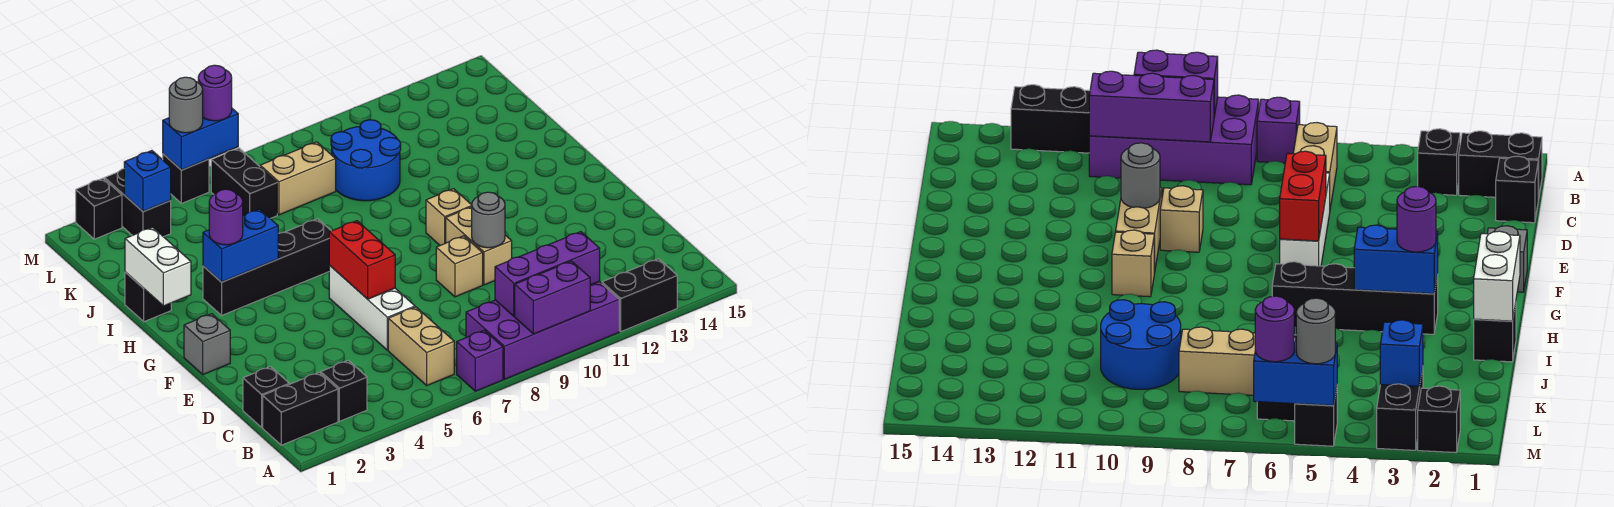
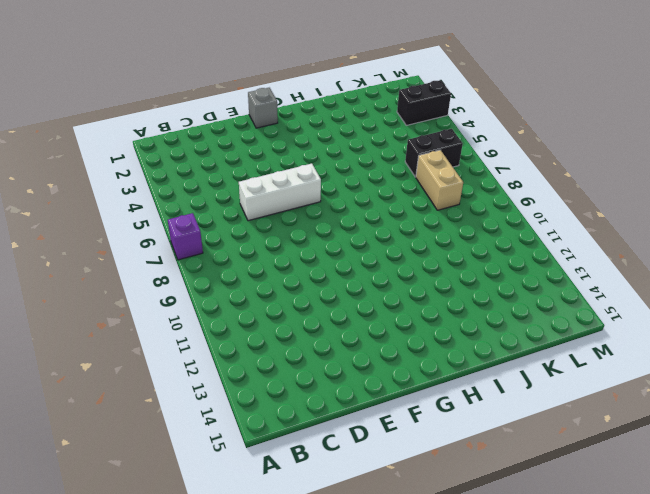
none -> purple brick A8:B11 level 1
none -> black brick A12:A13 level 1
none -> black brick B1:B2 level 1
none -> black brick B3 level 1

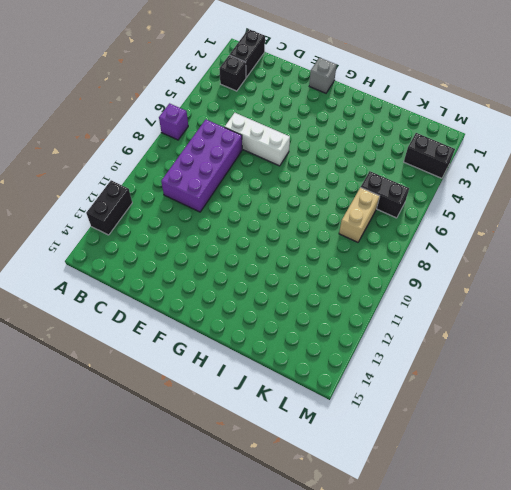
purple brick C7:D10 level 1 -> purple brick A8:B11 level 1
none -> tan brick B6:C6 level 1
none -> black brick C1 level 1
none -> tan brick E9 level 1
none -> tan brick E10:F10 level 1

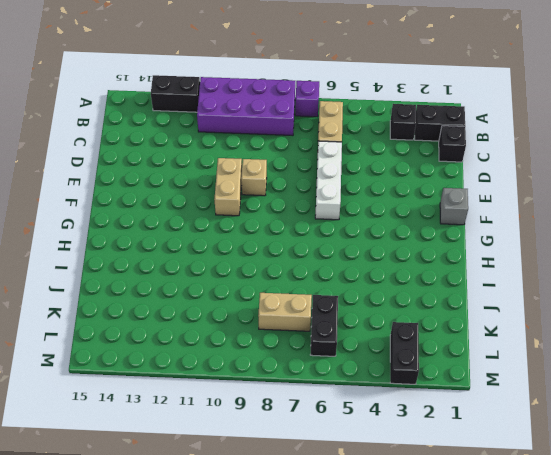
none -> tan brick G10 level 1
none -> black brick H3:H6 level 1
none -> black brick I1 level 1
none -> blue round brick J9:K10 level 1

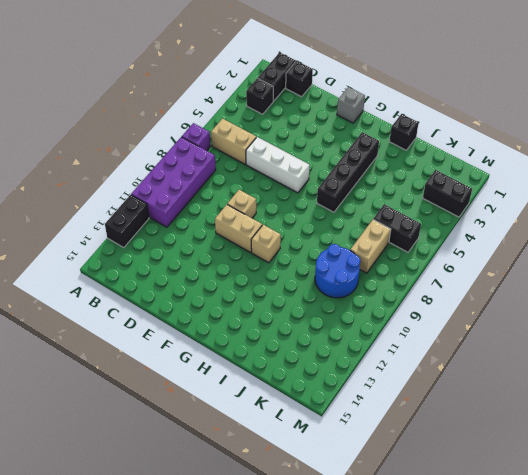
none -> black brick M2 level 1
none -> black brick M5 level 1
none -> purple brick A9:A10 level 2
none -> purple brick B9:B11 level 2

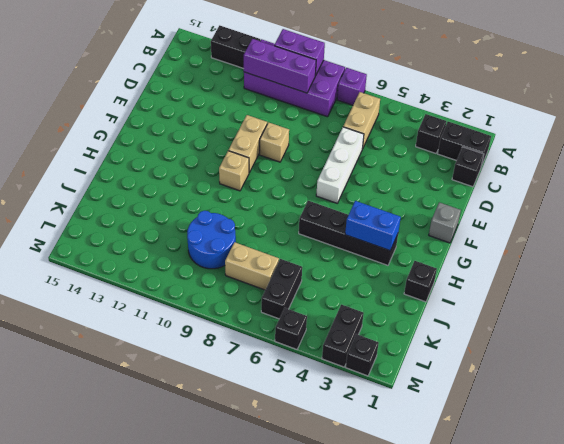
none -> red brick E6:F6 level 2
none -> grey round brick E10 level 2
none -> white brick H1:I1 level 2
none -> blue brick L3 level 2

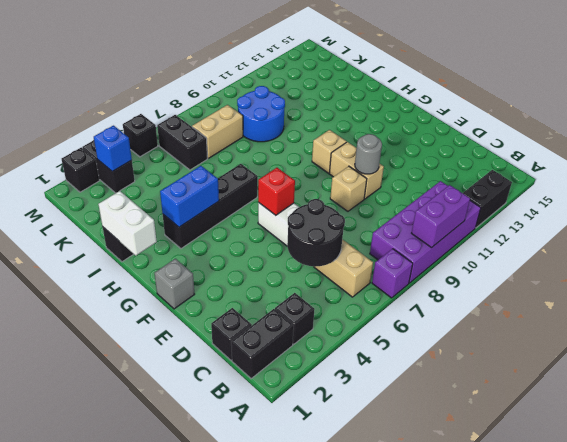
black round brick C5:D6 level 2 -> none
red brick F6 level 2 -> red brick E6:F6 level 2
none -> purple brick B9:B11 level 2
none -> blue brick M5:M6 level 2
none -> purple round brick H3 level 3
none -> grey round brick M5 level 3

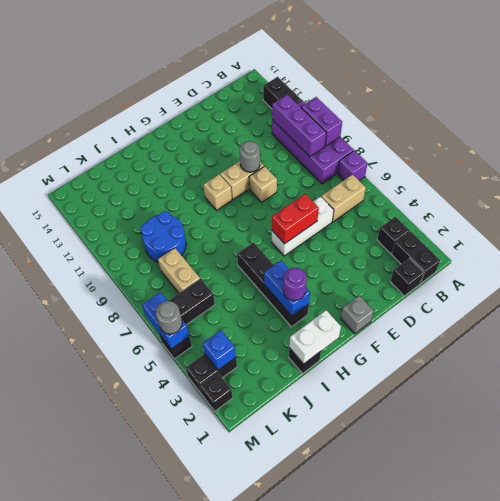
none -> purple round brick M6 level 3

